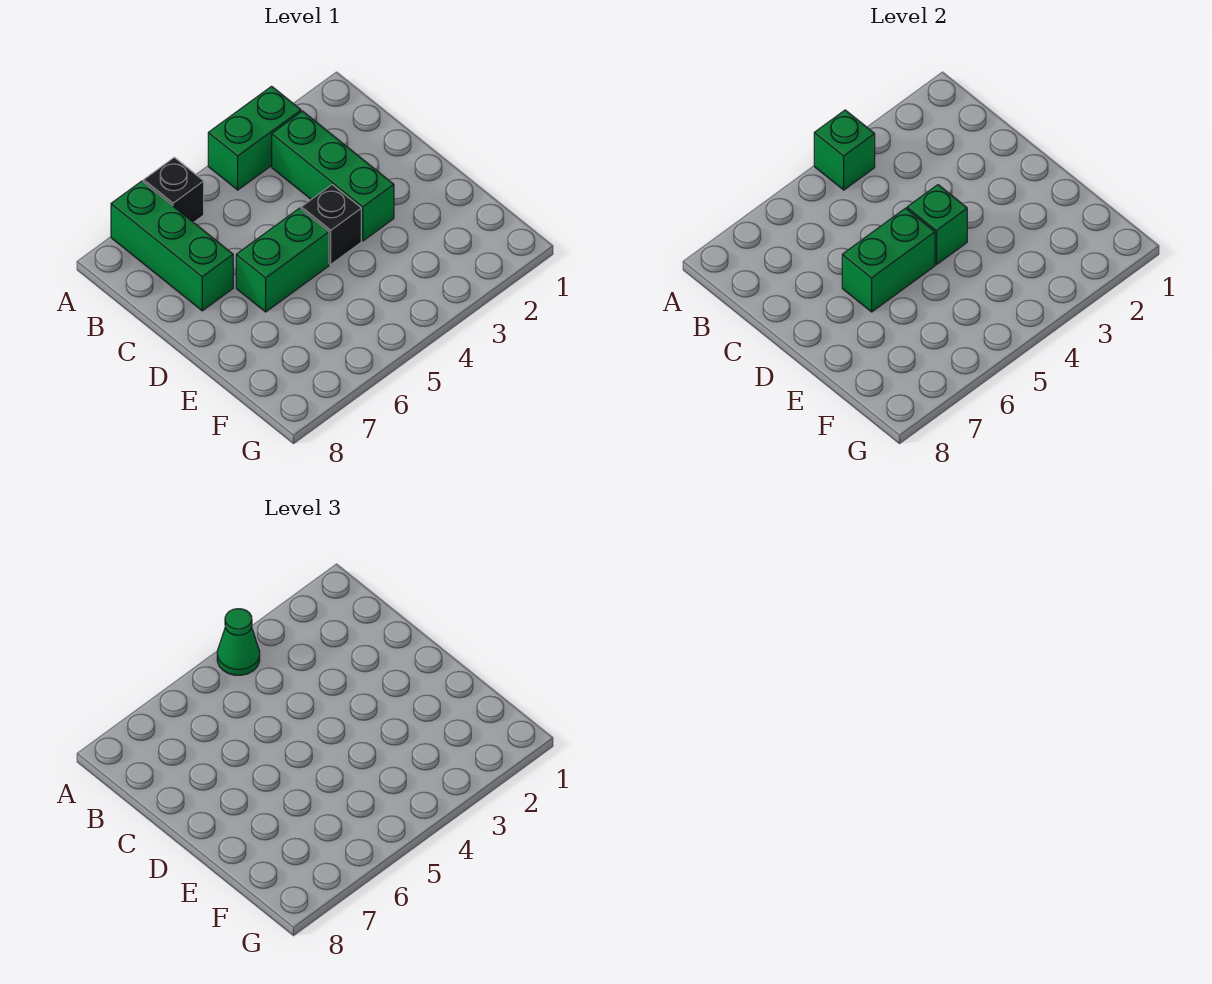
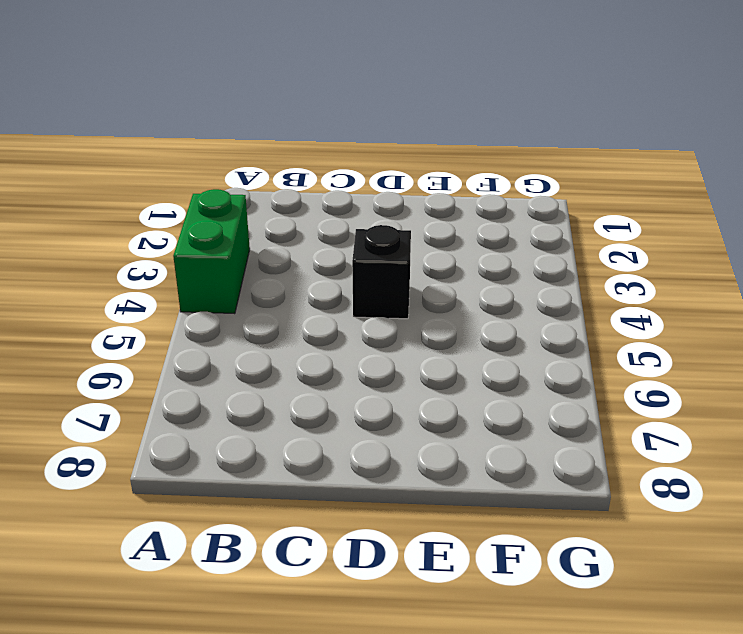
none -> black brick A6 level 1
none -> green brick A7:C7 level 1

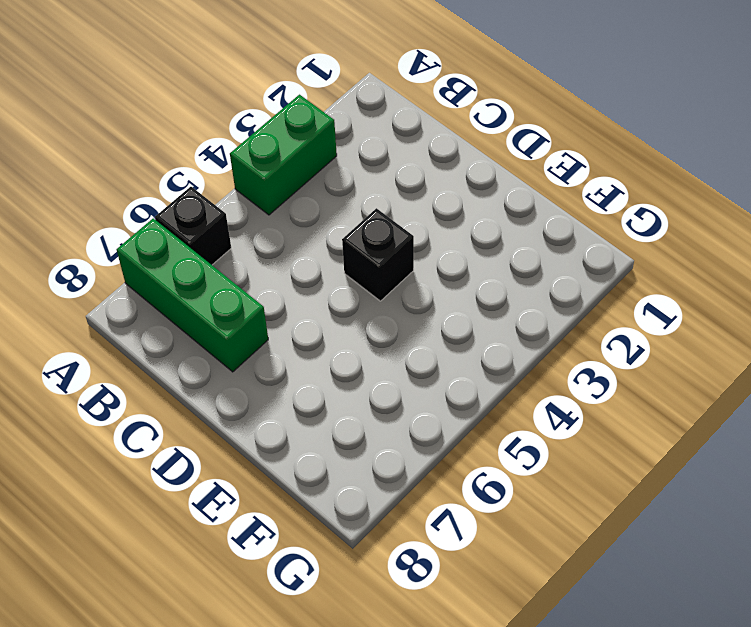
none -> green brick B3:D3 level 1
none -> green brick D5:D6 level 1

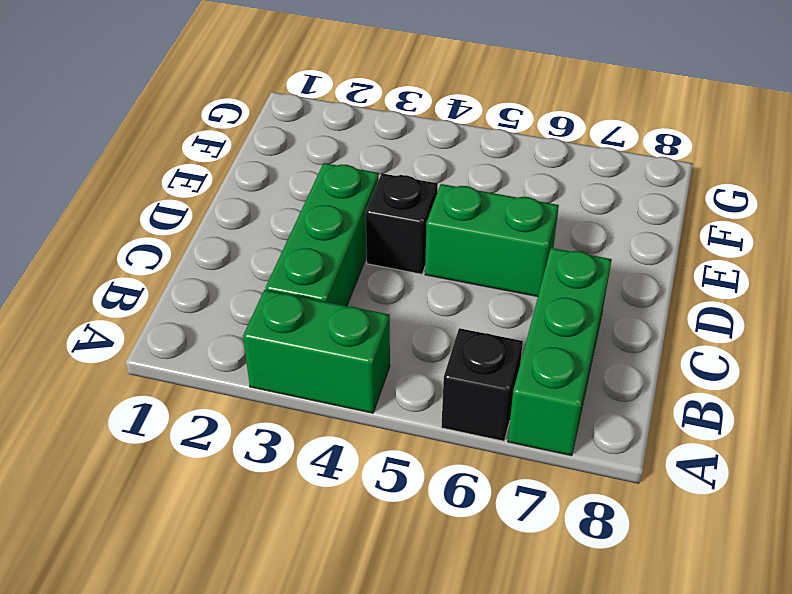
none -> green brick A4 level 2
none -> green brick D4 level 2

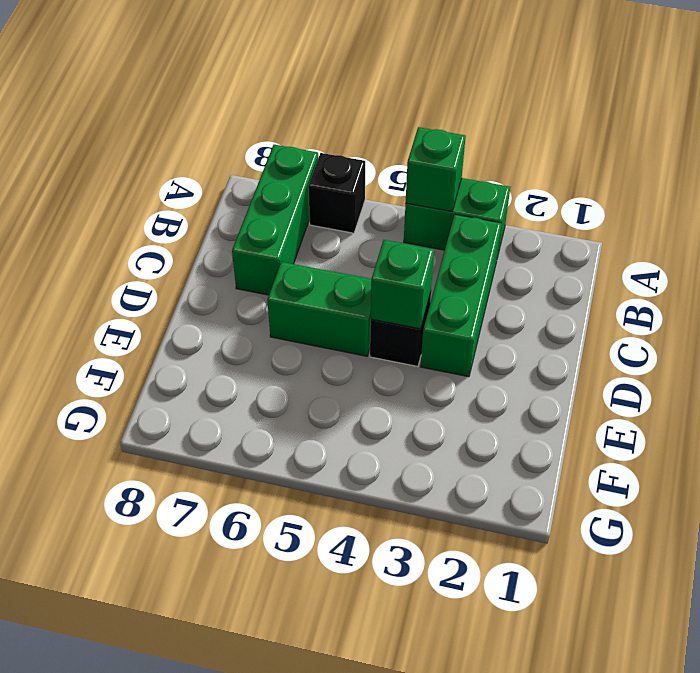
none -> green brick D5:D6 level 2
none -> green cone A4 level 3

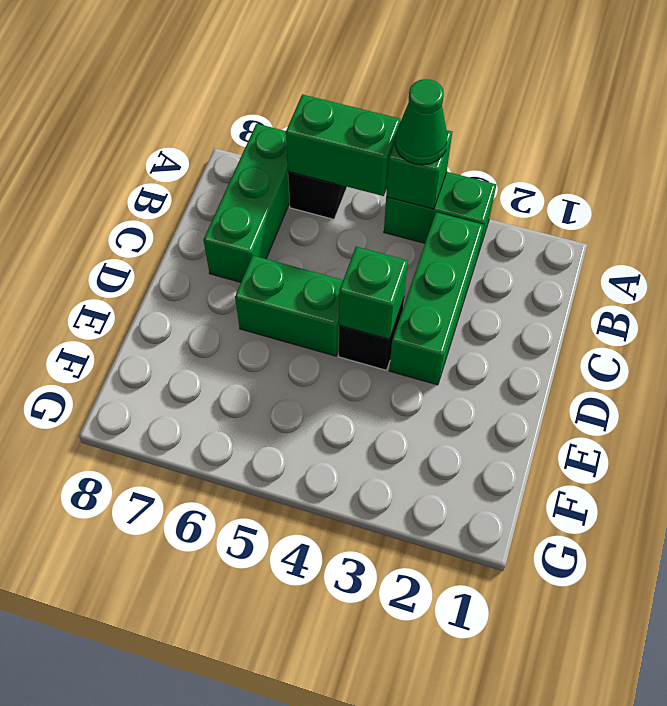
green brick A5:A6 level 2 -> green brick D5:D6 level 2

